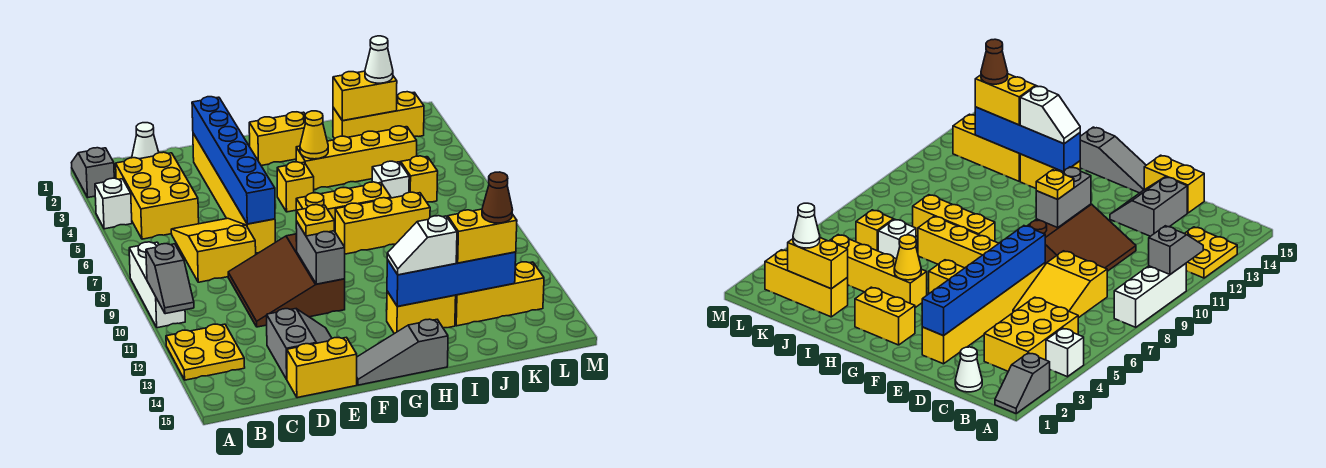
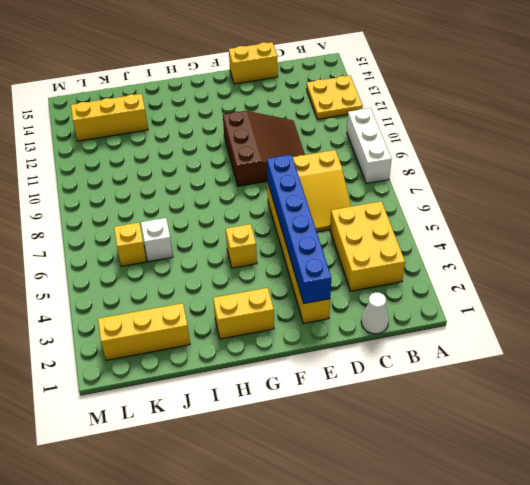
none -> grey slope A1:A2 level 1 top 2
none -> white brick A4 level 1
none -> grey slope D13:E14 level 1 top D
none -> grey slope F15:H15 level 1 top H

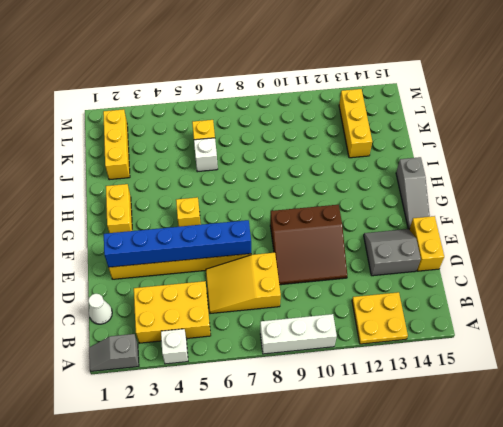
none -> yellow brick G7:I7 level 1
none -> yellow brick H4:K4 level 1
none -> yellow brick H8:J8 level 1
none -> yellow brick H13:I13 level 1

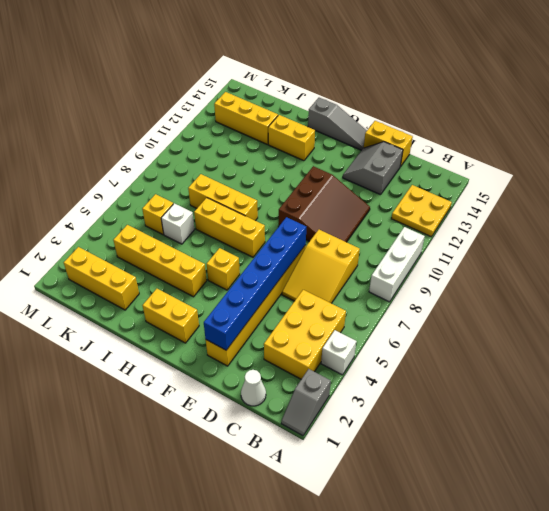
none -> grey slope A10:A11 level 2 top 10
none -> grey brick F10:F11 level 2
none -> yellow cone H4 level 2
none -> blue brick H13:K13 level 2

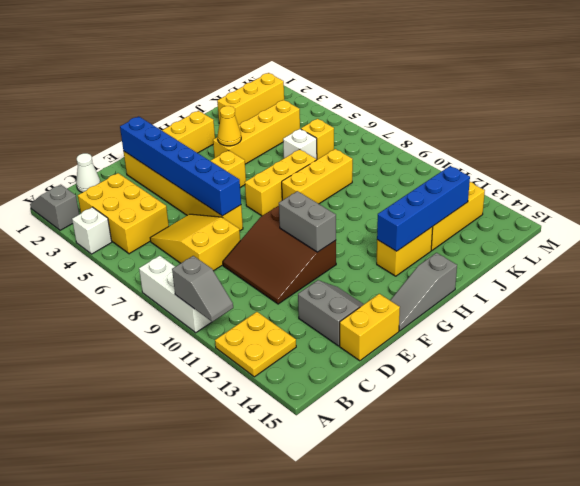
none -> yellow brick J2:K2 level 2
none -> yellow plate F10 level 3
none -> white slope H13:I13 level 3 top I
none -> yellow brick J13:K13 level 3

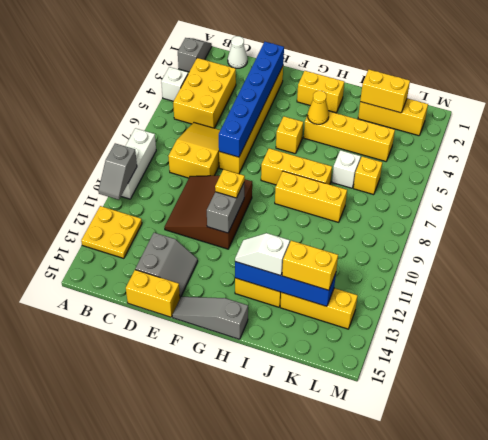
none -> white cone K2 level 3
none -> brown cone K13 level 4

